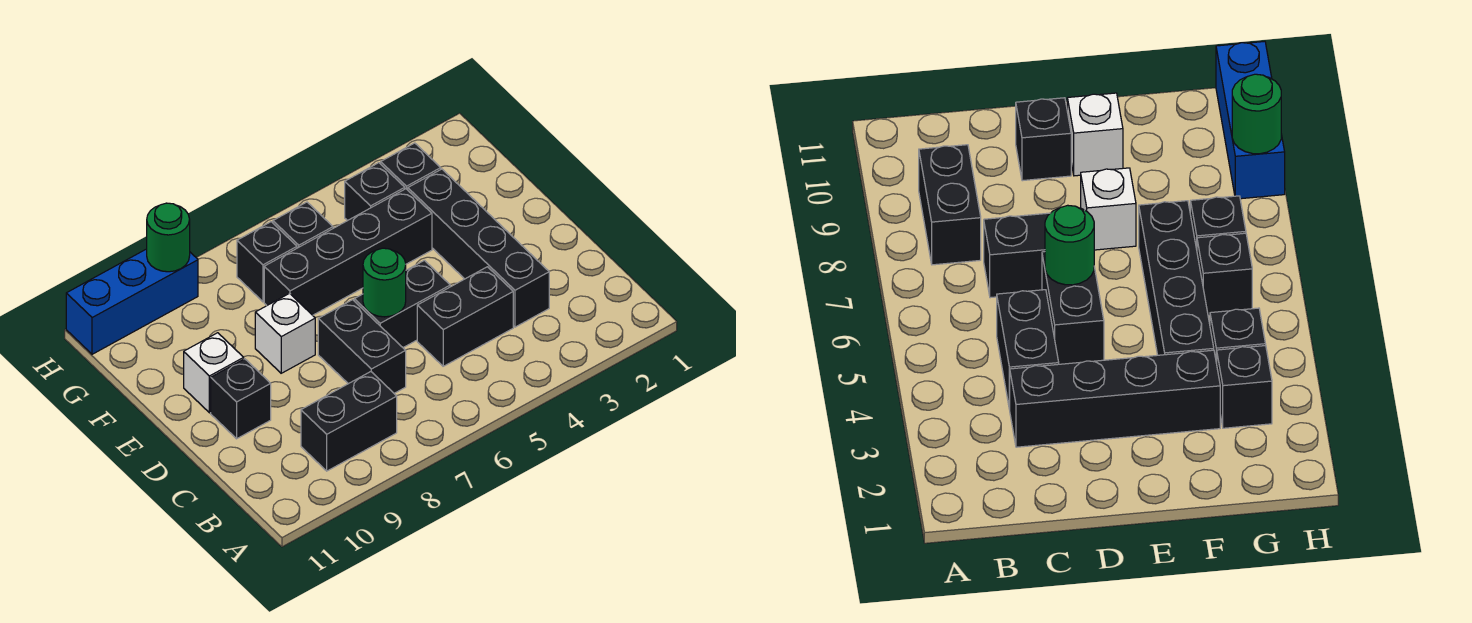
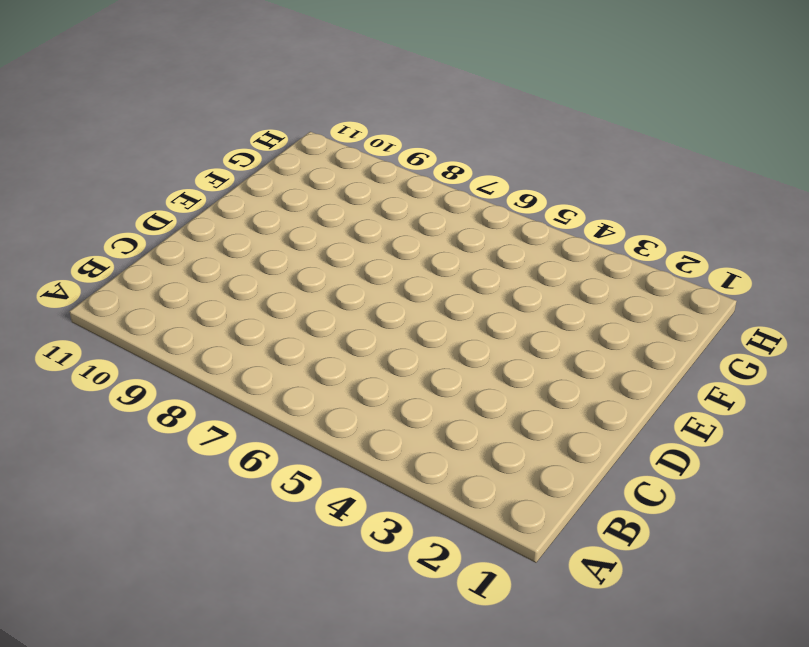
none -> black brick B8:B9 level 1
none -> black brick C3:F3 level 1
none -> black brick C4:C5 level 1

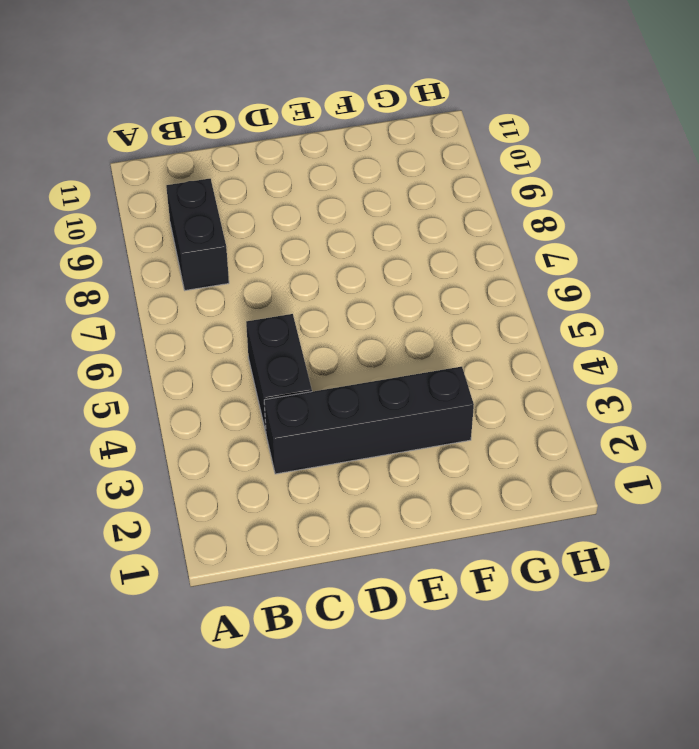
none -> black brick C7:D7 level 1
none -> black brick D5:D6 level 1
none -> black brick D10 level 1

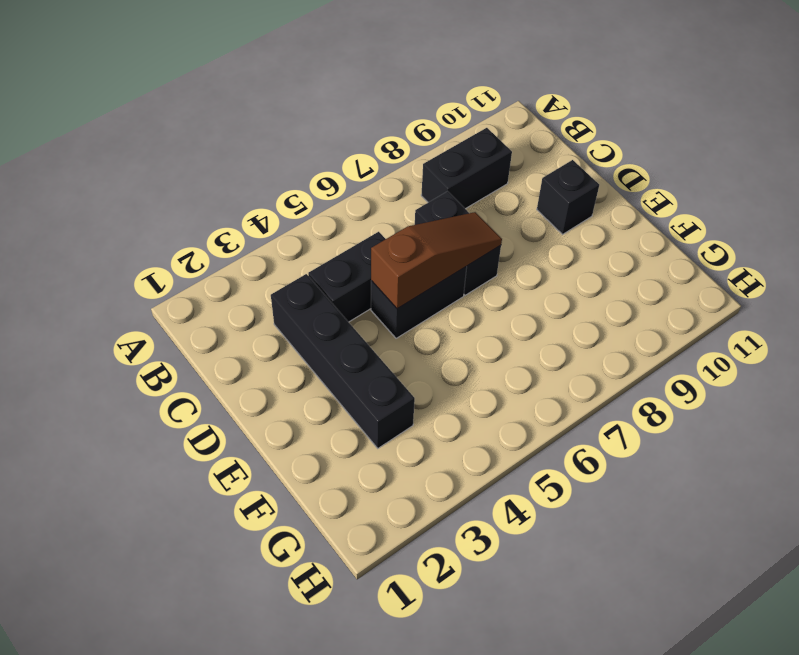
brown slope D5:D7 level 2 top 5 -> green round brick D6 level 2
none -> white brick E8 level 1
none -> white brick E10 level 1
none -> black brick F4:F7 level 1

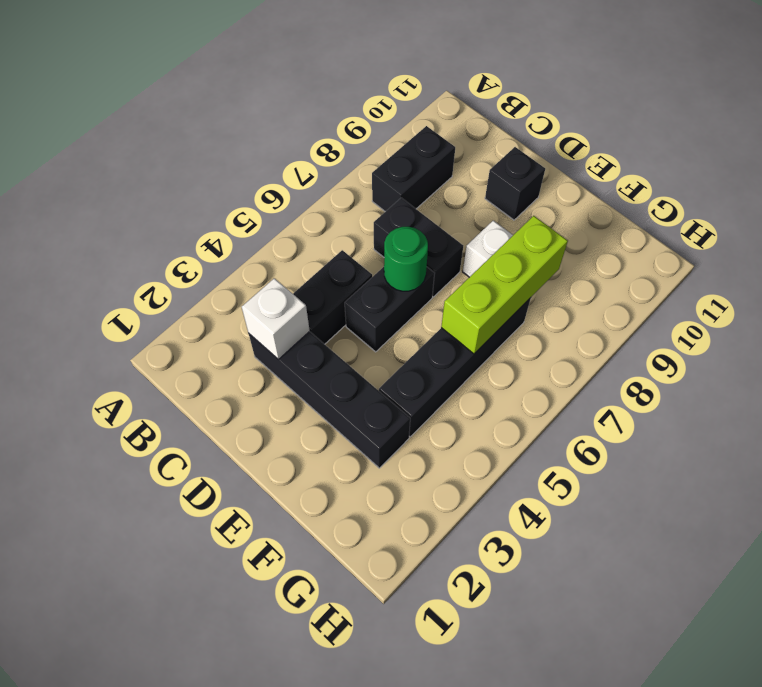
white brick C3 level 2 -> white brick E10 level 1
lime brick F6:F8 level 2 -> none
none -> black brick G3 level 1
none -> black brick G4 level 1
none -> black brick G6 level 1

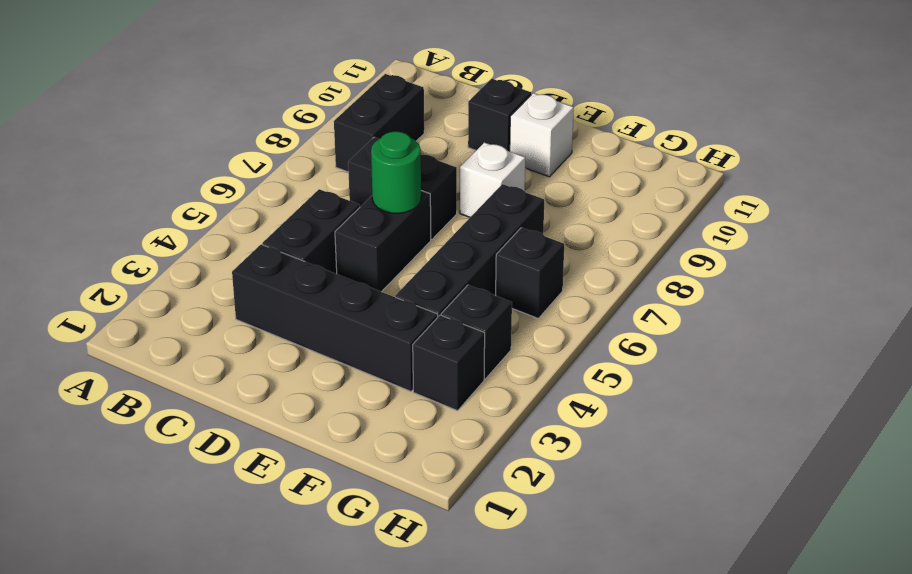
none -> black brick G7 level 1
none -> blue brick H9:H11 level 1
none -> green round brick H9 level 2

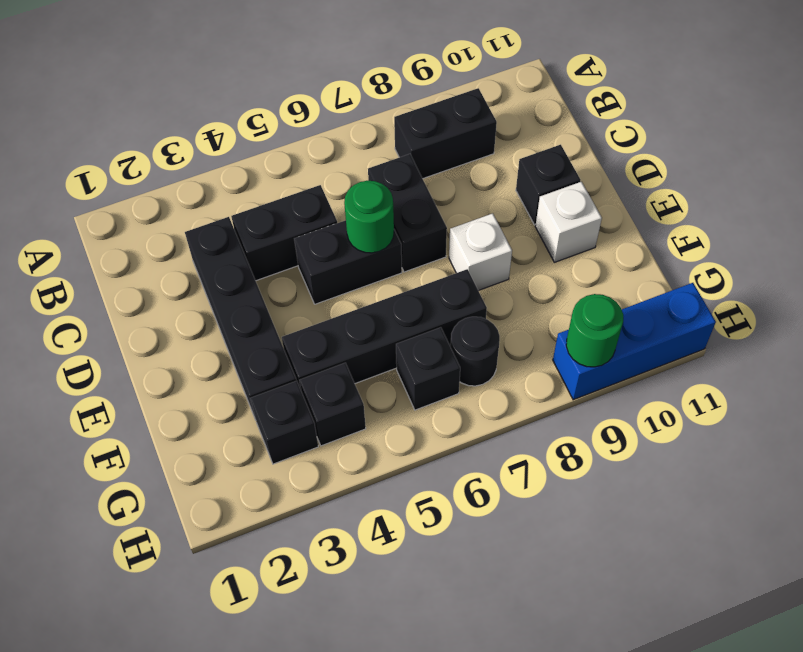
black round brick G7 level 1 -> black brick G7 level 1

